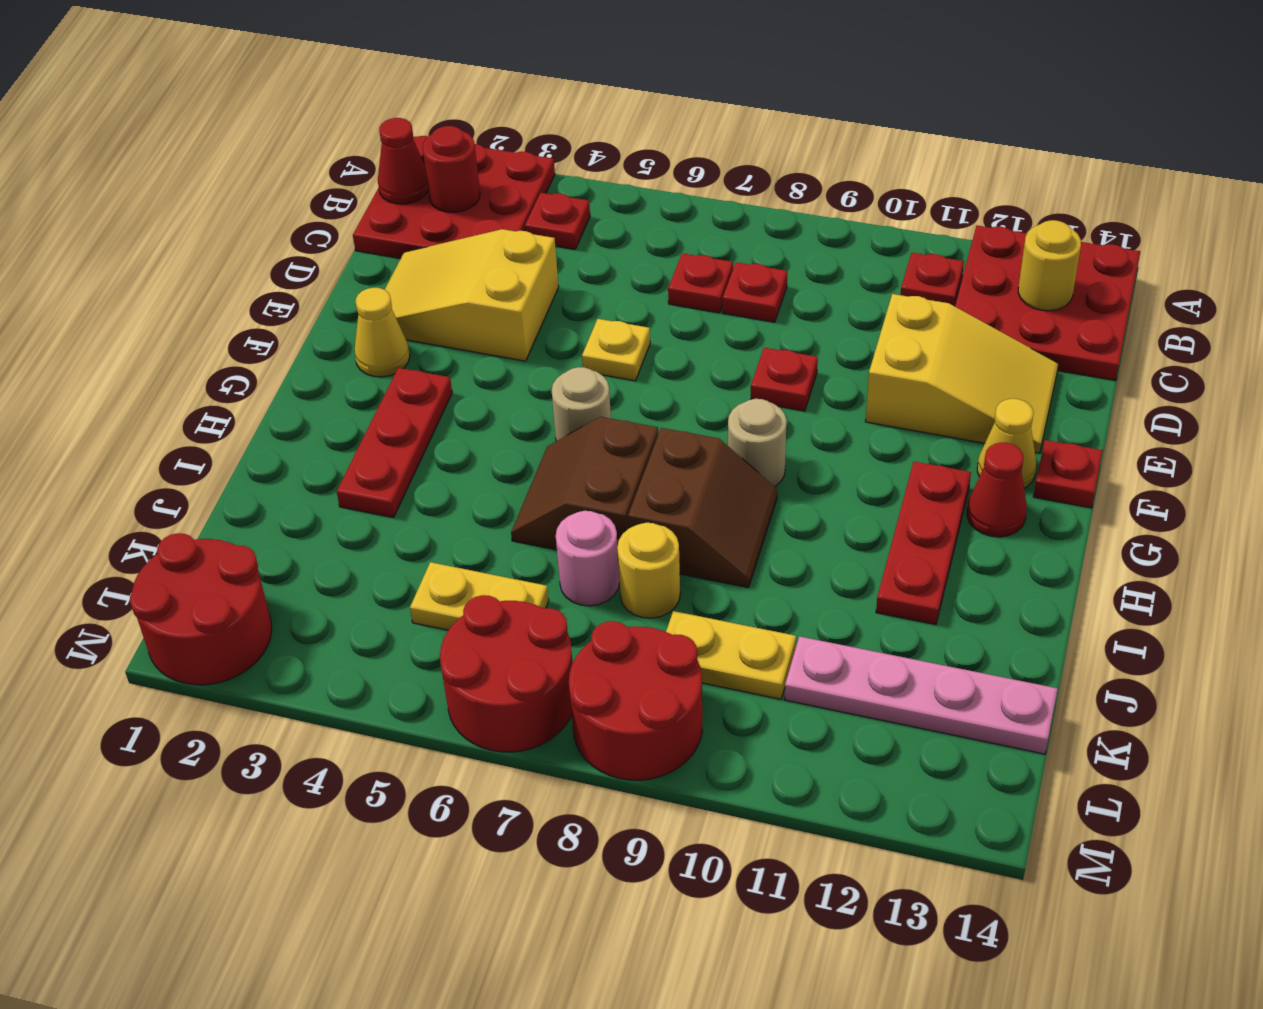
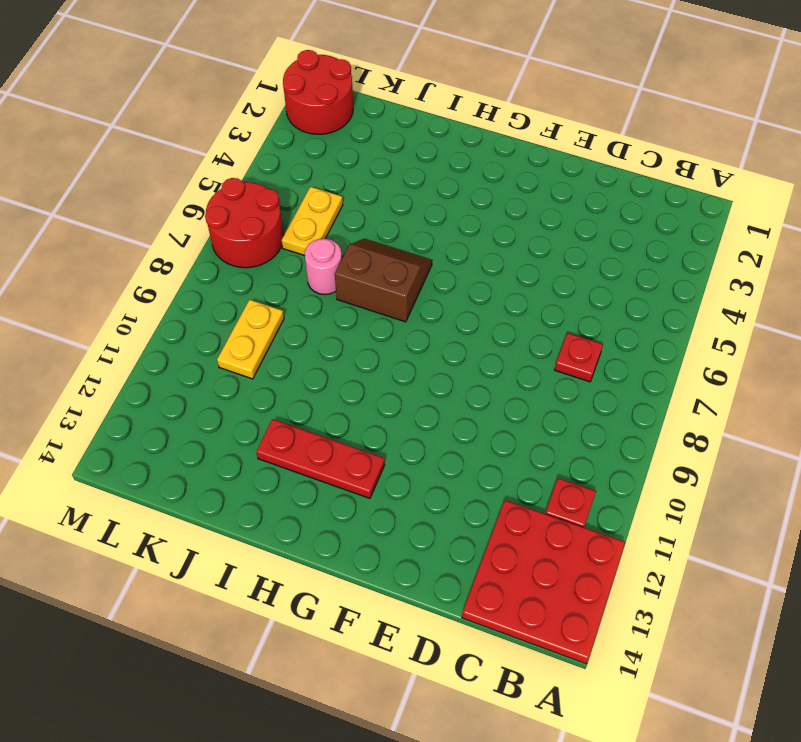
none -> red plate A1:C3 level 1
none -> red plate B4 level 1
none -> red plate C8 level 1
none -> yellow slope D2:E4 level 1 top 4

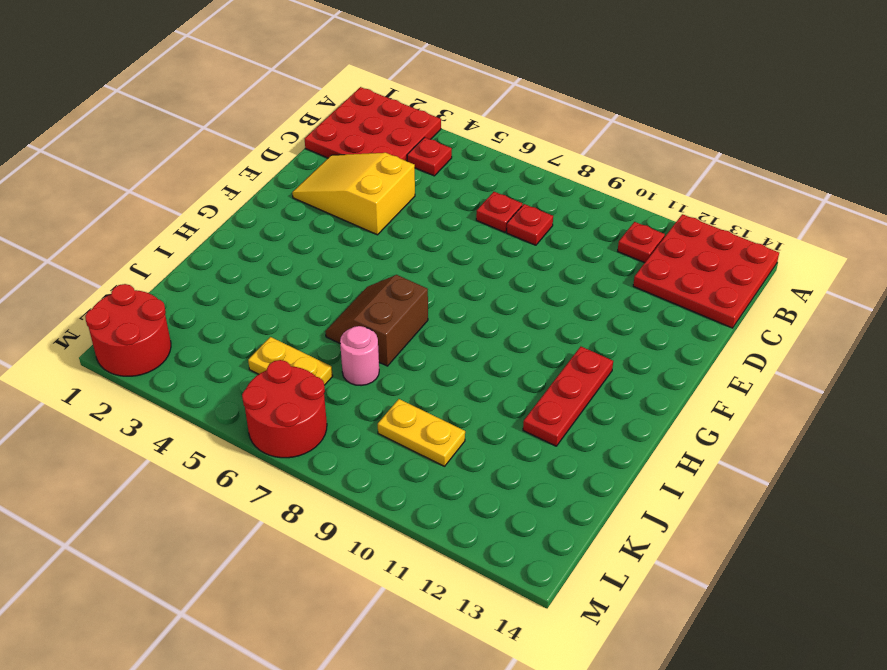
none -> yellow slope D11:E13 level 1 top 11
none -> yellow plate E6 level 1
none -> red plate E9 level 1
none -> yellow cone F2 level 1

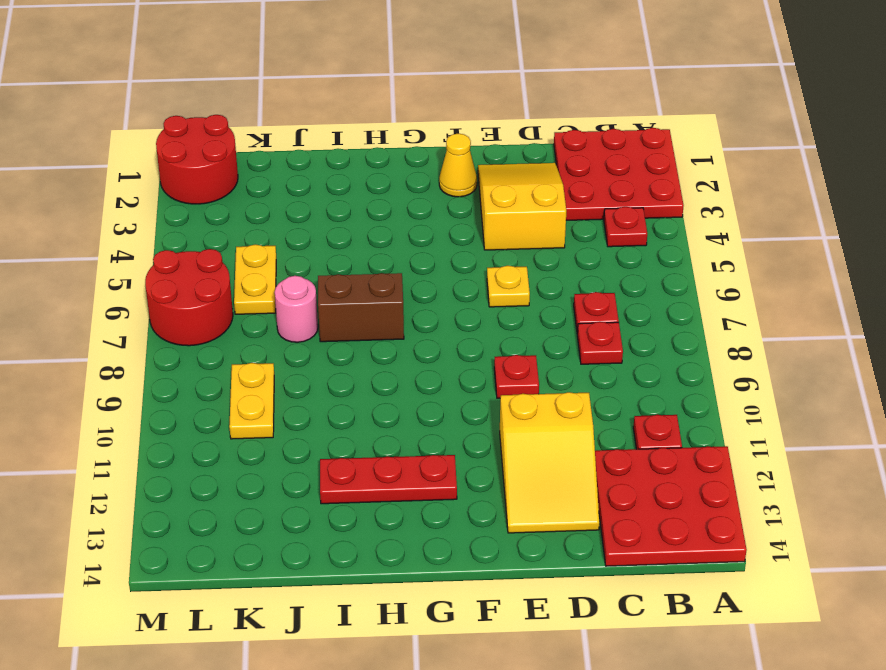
none -> yellow cone F13 level 1
none -> red plate F14 level 1
none -> red plate G3:I3 level 1
none -> tan round brick G6 level 1

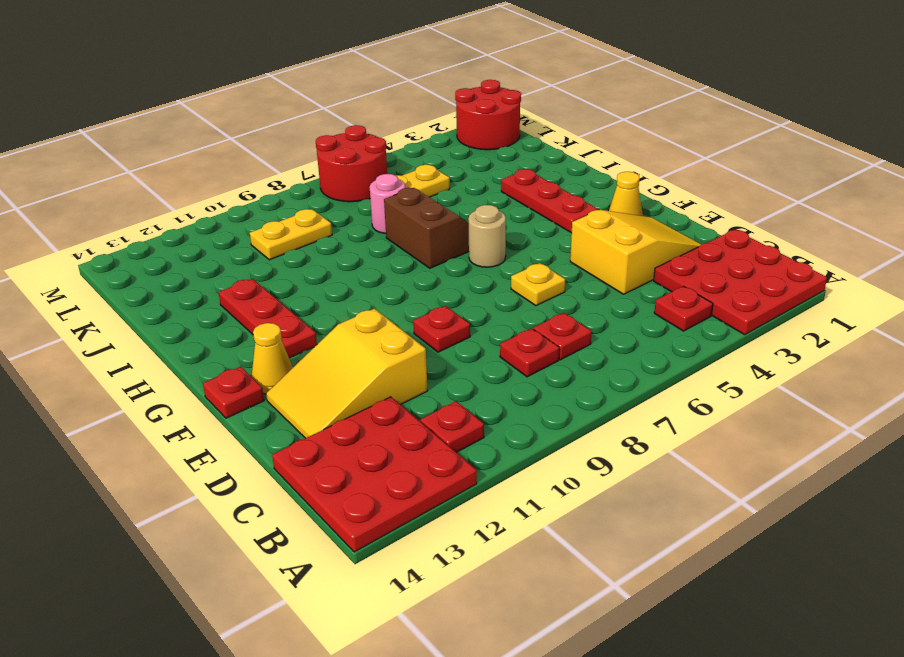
none -> tan round brick G9 level 1
none -> red cone G13 level 1
none -> brown slope H8:I9 level 1 top 8
none -> yellow round brick J8 level 1

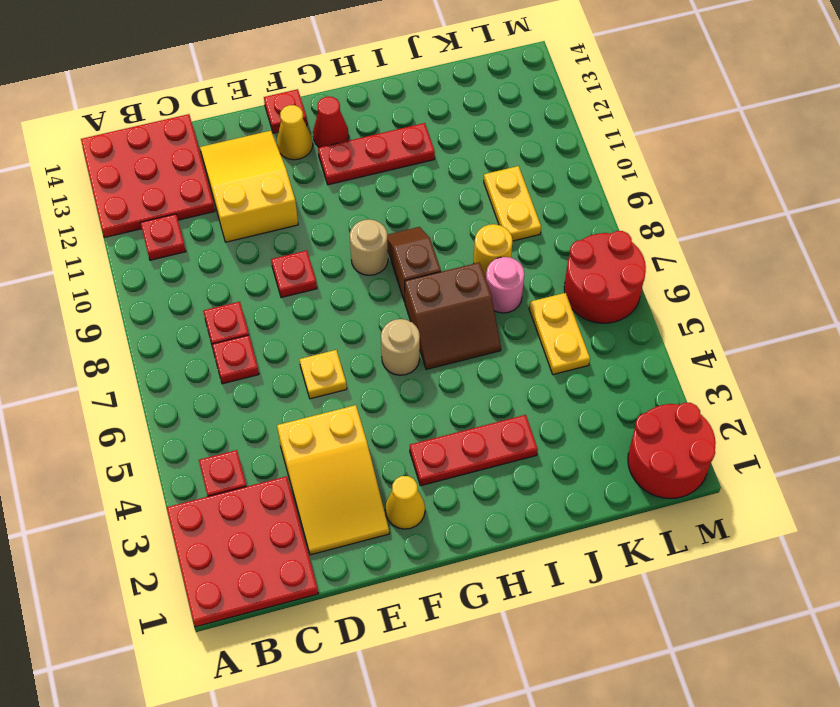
brown slope H8:H9 level 1 top 8 -> brown slope H8:I9 level 1 top 8
none -> pink plate K11:K14 level 1
none -> red round brick L8:M9 level 1
none -> red cone B1 level 2
none -> red round brick B2 level 2

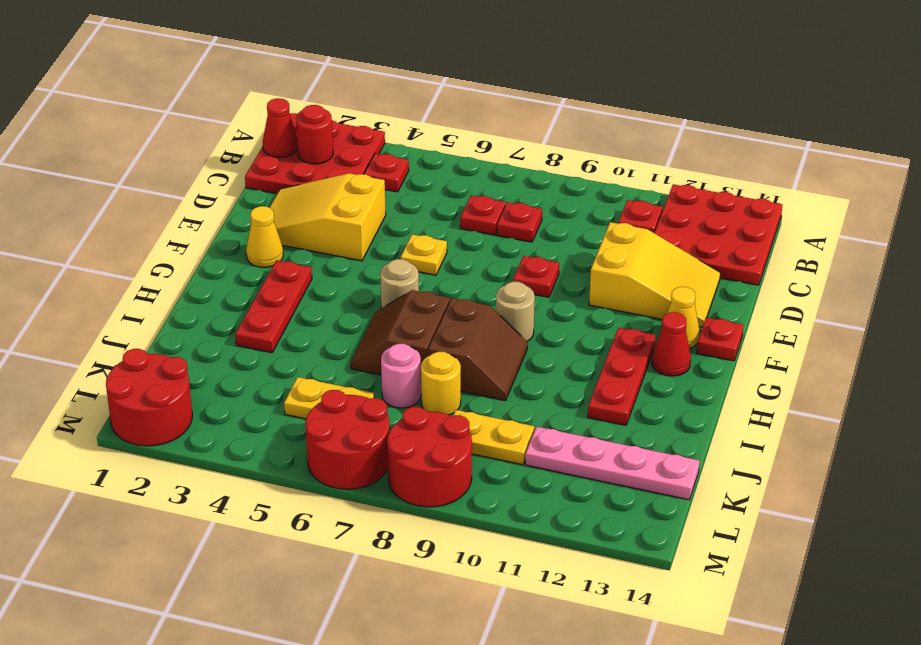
none -> yellow round brick B13 level 2

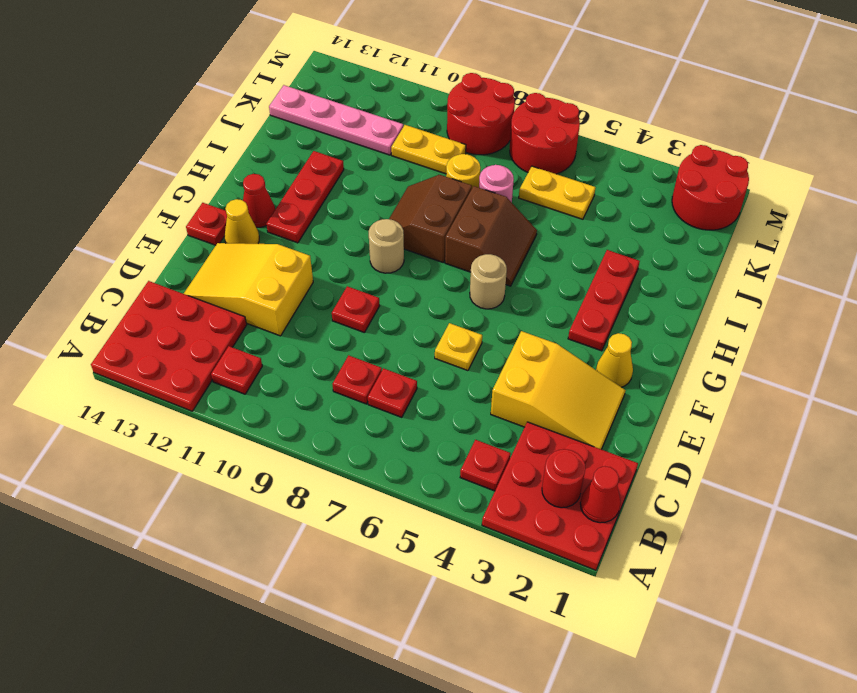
none -> yellow round brick B13 level 2

